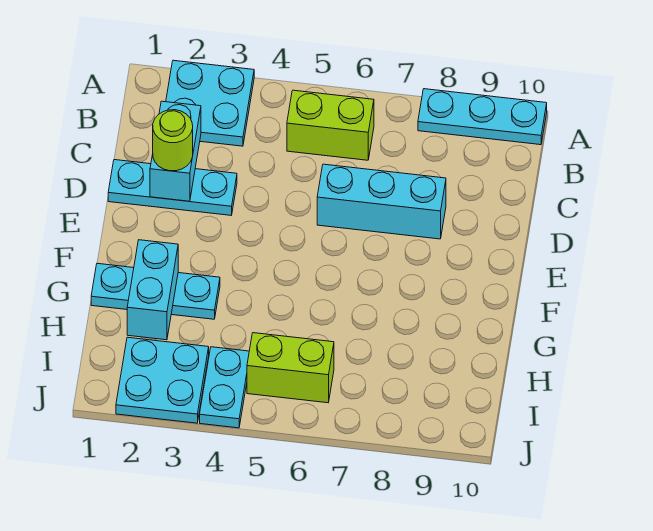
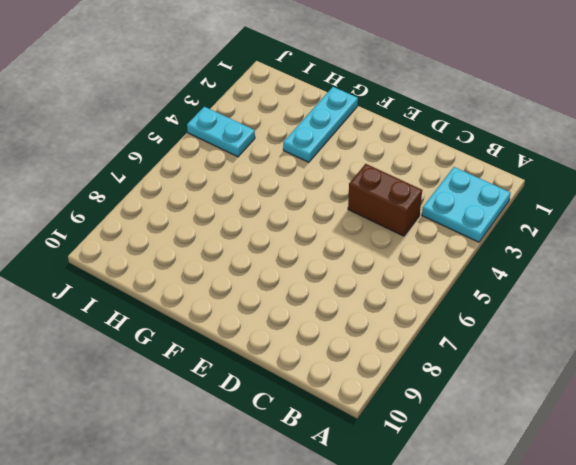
brown brick C4:D4 level 1 -> none
none -> cyan plate A8:A10 level 1
none -> lime brick B5:B6 level 1
none -> cyan plate D1:D3 level 1

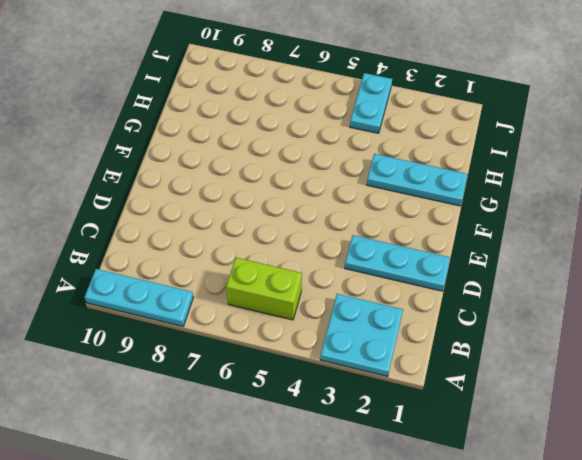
none -> cyan brick D6:D8 level 1
none -> cyan plate I2:J3 level 1
none -> lime brick I5:I6 level 1

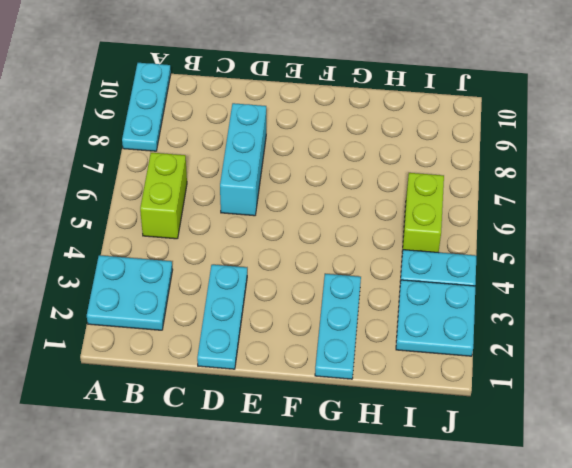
none -> cyan brick C2:D2 level 2
none -> cyan brick G2:H2 level 2
none -> lime round brick D2 level 3

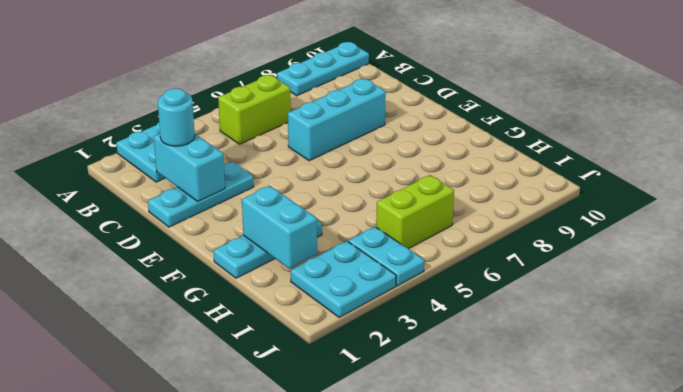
cyan round brick C2 level 3 -> none
none -> lime round brick D2 level 3

